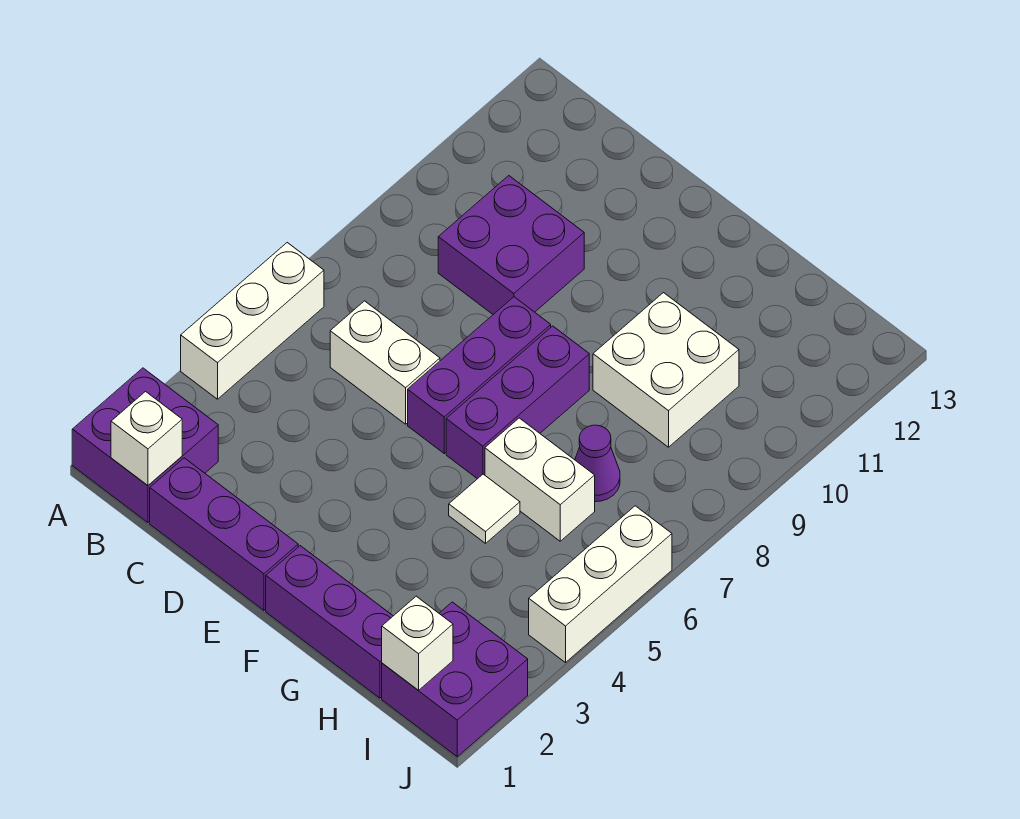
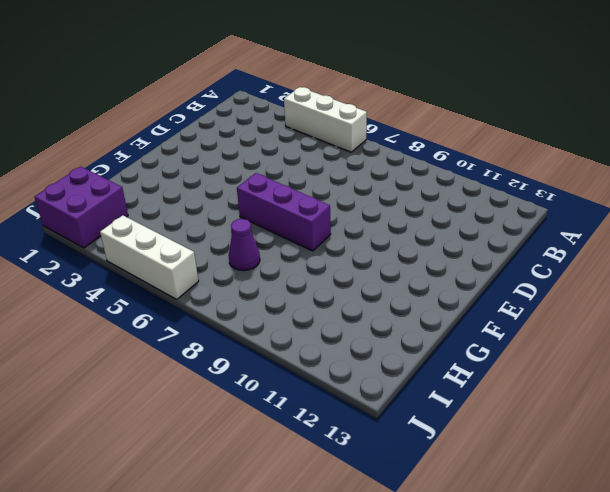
none -> purple brick A1:B2 level 1
none -> purple brick C1:E1 level 1
none -> white brick C6:D6 level 1

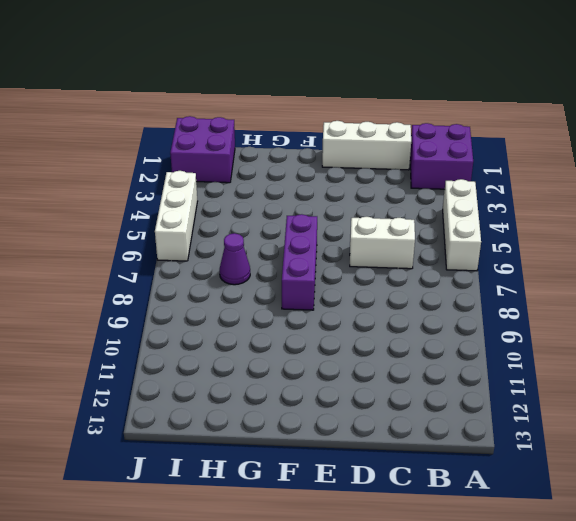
white brick C1:E1 level 1 -> purple brick C1:E1 level 1
none -> purple brick C9:D10 level 1
none -> purple brick E6:E8 level 1
none -> purple brick F1:H1 level 1

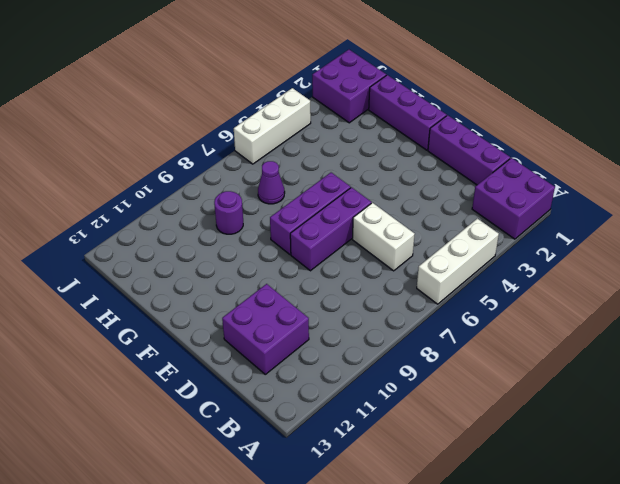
purple brick C11:D12 level 1 -> purple brick C9:D10 level 1
purple round brick H9 level 1 -> white brick G9:H10 level 1
none -> white tile G5 level 1
none -> white brick G6:H6 level 1
none -> white brick B1 level 2

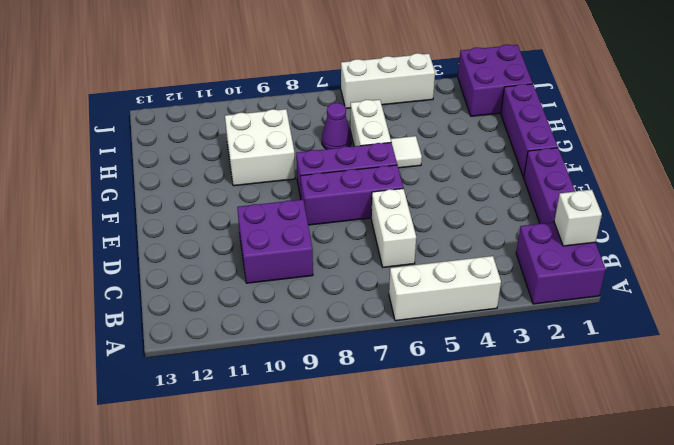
none -> white brick I1 level 2

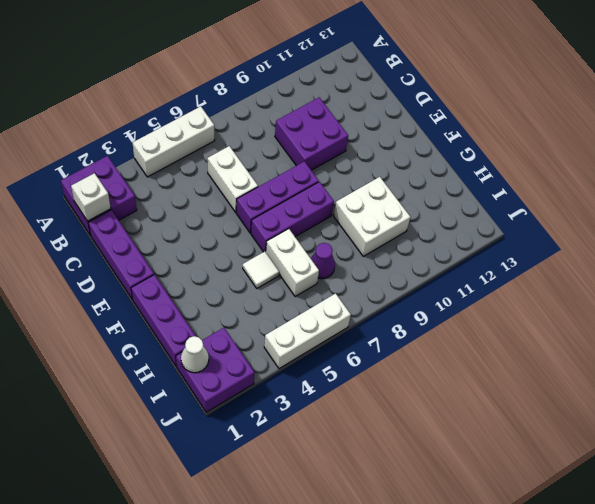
white cone I1 level 2 -> white brick I1 level 2

